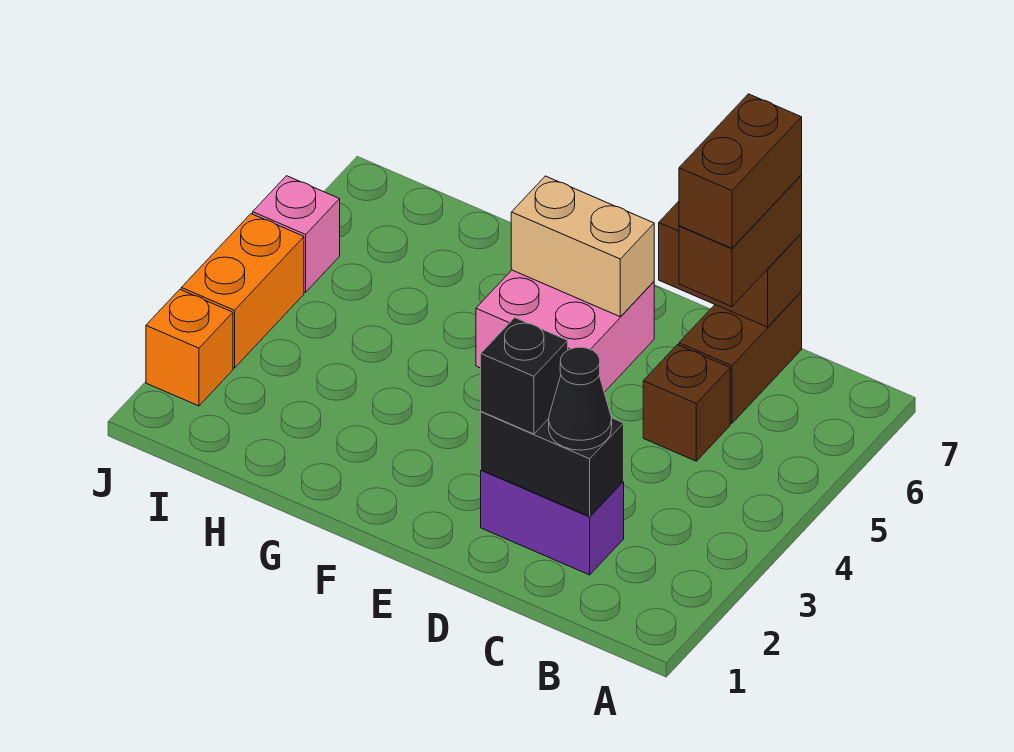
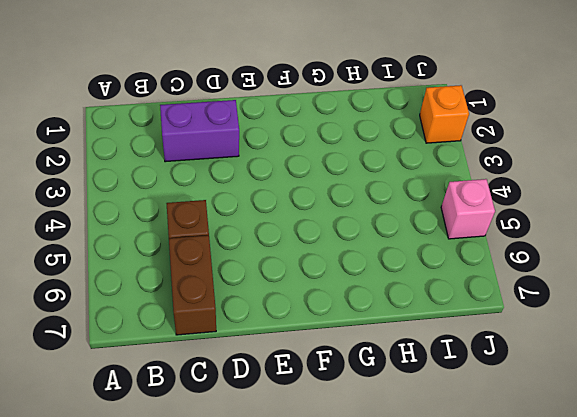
none -> pink brick E5:F6 level 1
none -> orange brick J3:J4 level 1
none -> black brick C2:D2 level 2

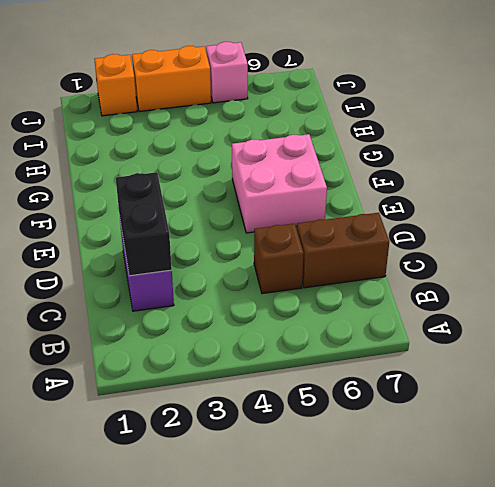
none -> brown brick C7:D7 level 2
none -> tan brick E6:F6 level 2
none -> black cone C2 level 3

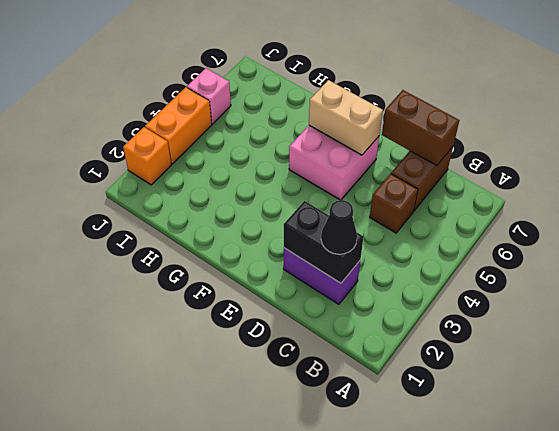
none -> brown brick C6:C7 level 3
none -> black brick D2 level 3
none -> brown brick C6:C7 level 4

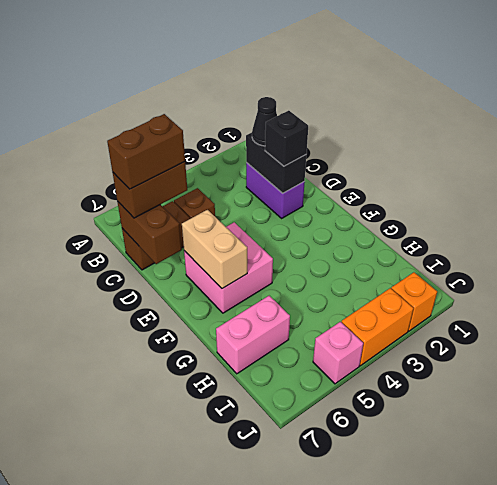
pink brick H6:H7 level 1 -> none

